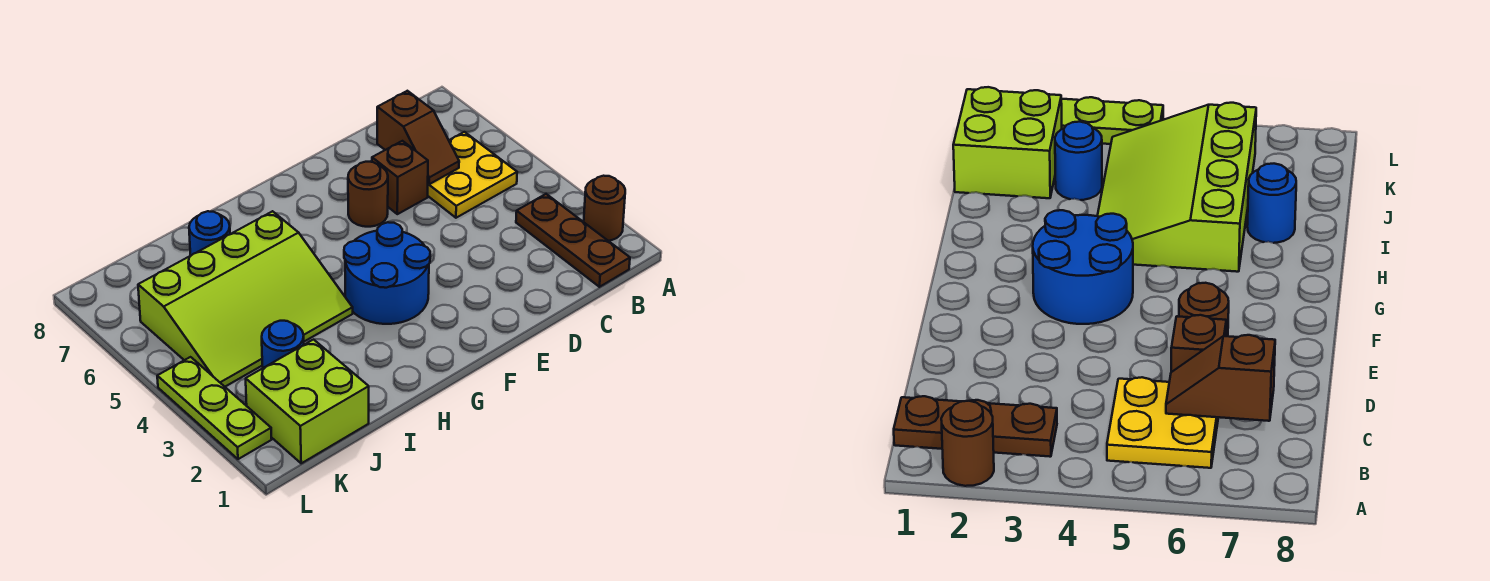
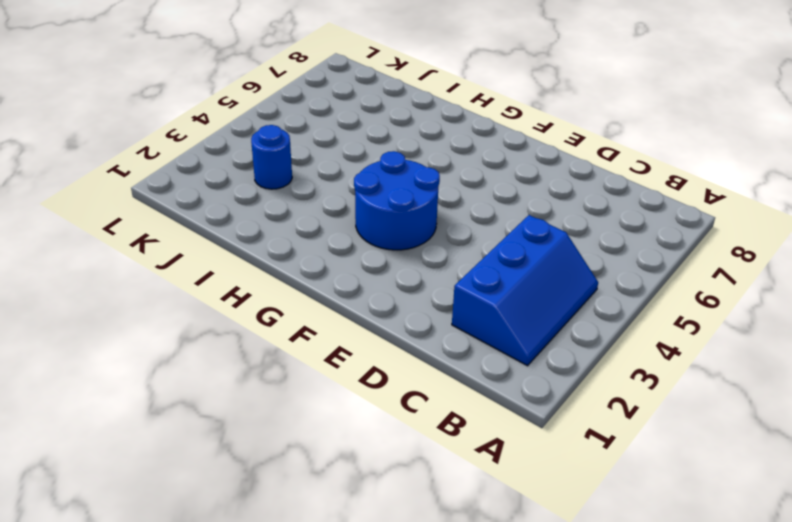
blue slope B2:C4 level 1 top C -> brown plate B1:B3 level 1
none -> brown round brick A2 level 1
none -> yellow plate B5:C6 level 1
none -> brown brick D6 level 1

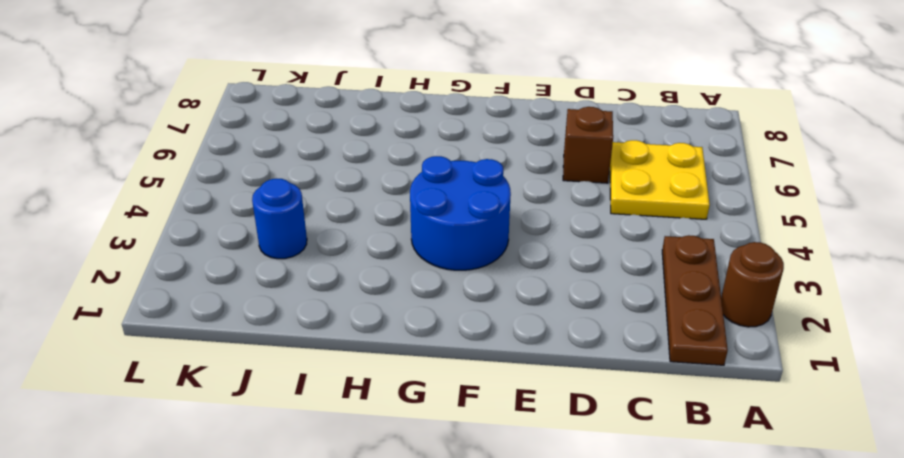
none -> brown round brick E6 level 1
none -> lime slope H4:K6 level 1 top 6
none -> blue round brick I7 level 1

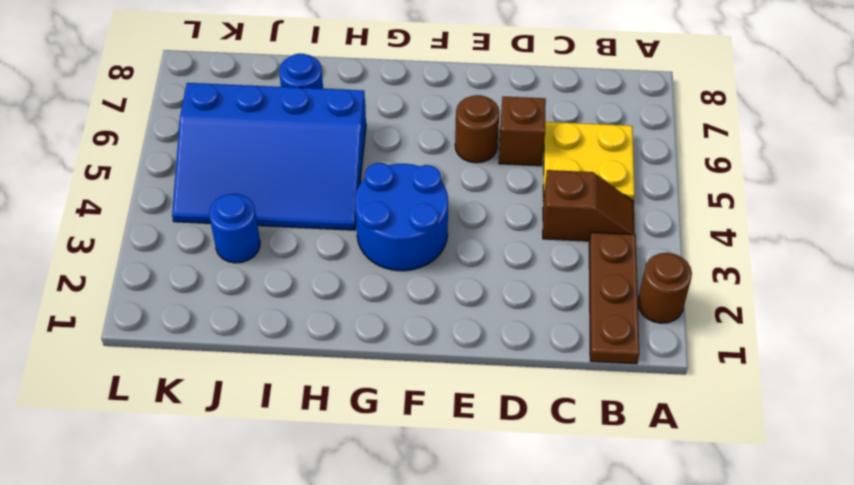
brown slope B4:C4 level 1 top C -> brown slope C6:C7 level 2 top 7
blue slope H4:K6 level 1 top 6 -> lime slope H4:K6 level 1 top 6
none -> lime brick J1:K2 level 1
none -> lime plate L2:L4 level 1

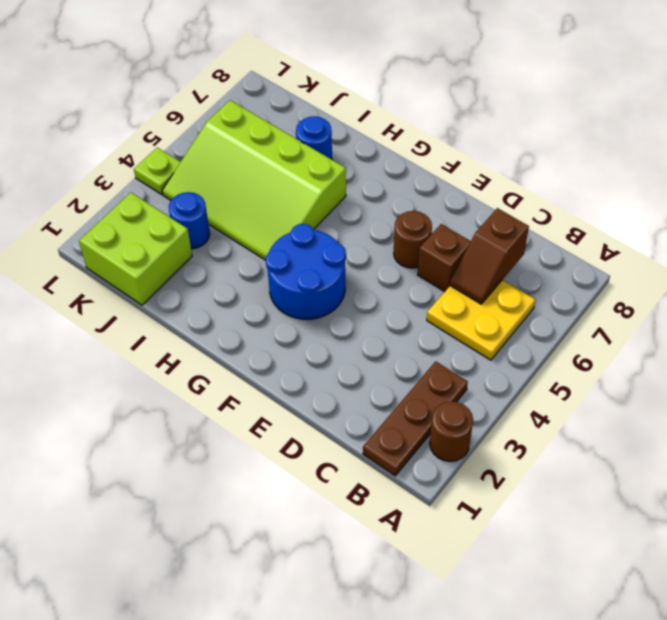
lime plate L4 level 1 -> lime plate L2:L4 level 1

